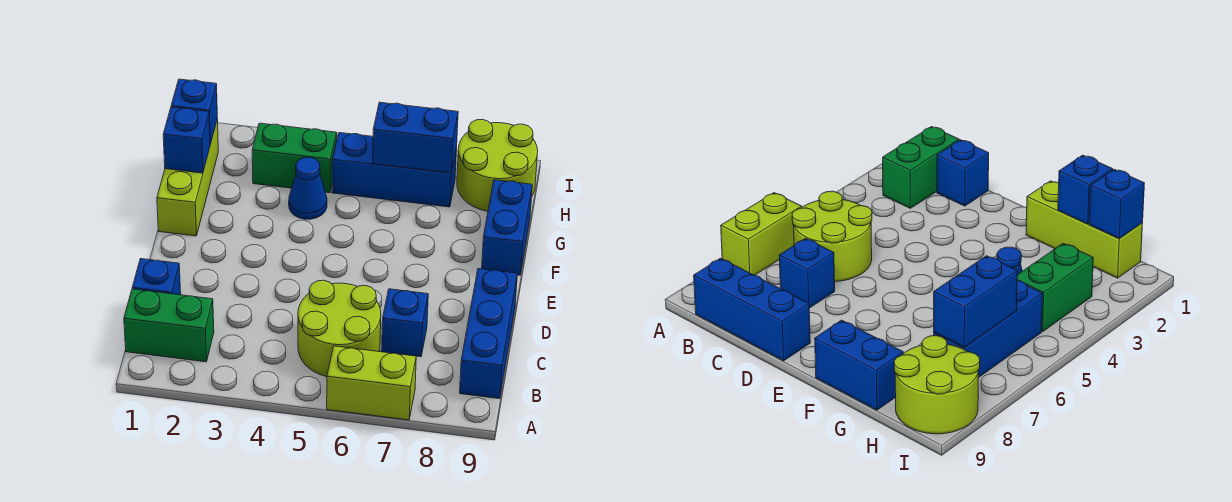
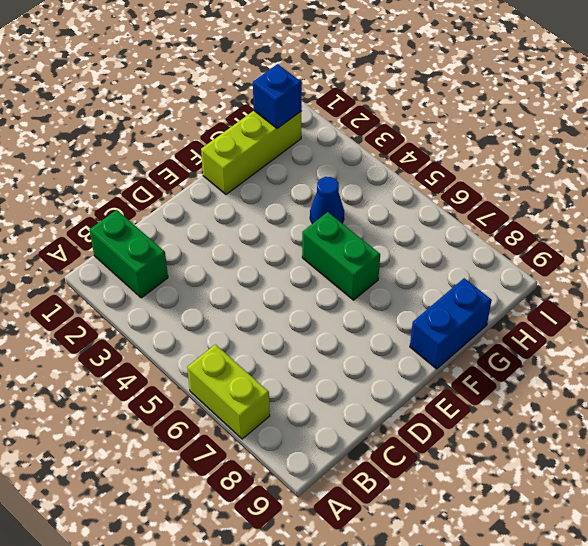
green brick F5:F6 level 1 -> green brick H3:H4 level 1
none -> lime round brick B5:C6 level 1
none -> blue brick B9:D9 level 1
none -> blue brick C1 level 1

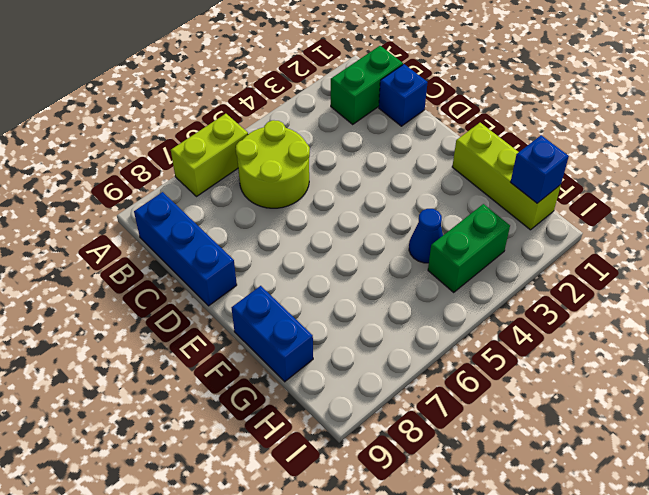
none -> blue brick C7 level 1
none -> blue brick H5:H7 level 1
none -> lime round brick H8:I9 level 1

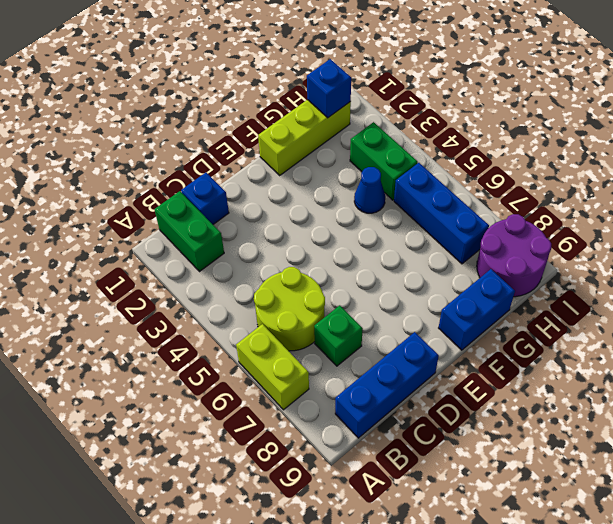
green brick C7 level 1 -> blue brick C7 level 1
purple round brick H8:I9 level 1 -> lime round brick H8:I9 level 1
none -> blue brick G1 level 2
none -> blue brick H6:H7 level 2

